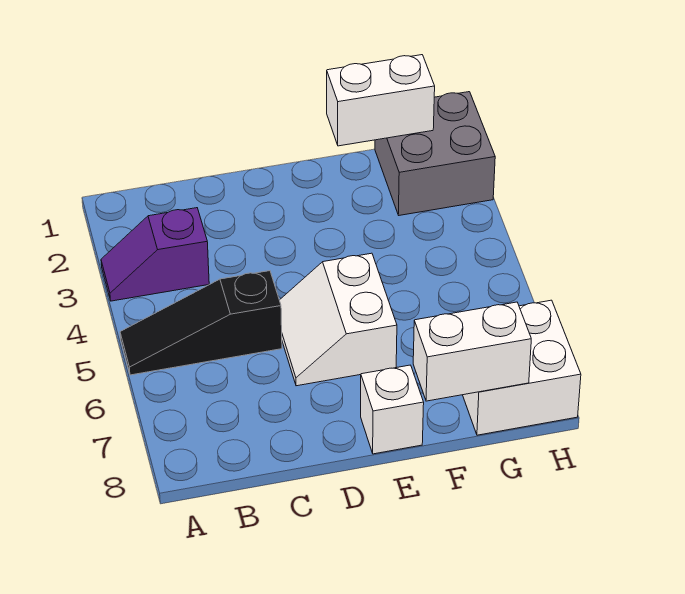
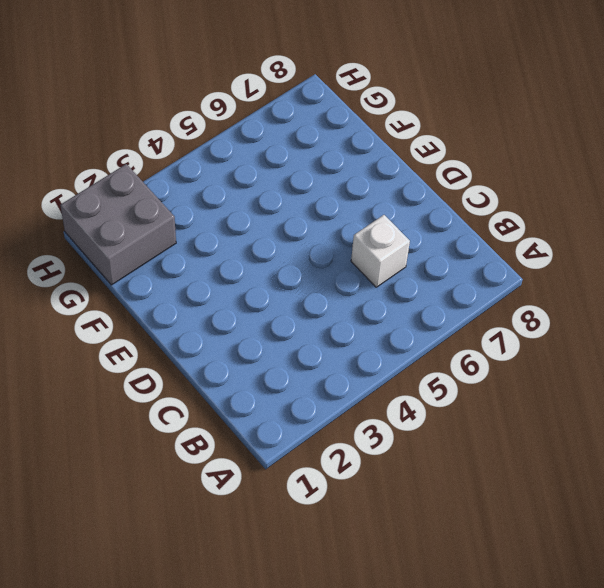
white brick C6 level 1 -> white brick E8 level 1
none -> purple slope A3:B3 level 1 top B
none -> black slope A5:C5 level 1 top C

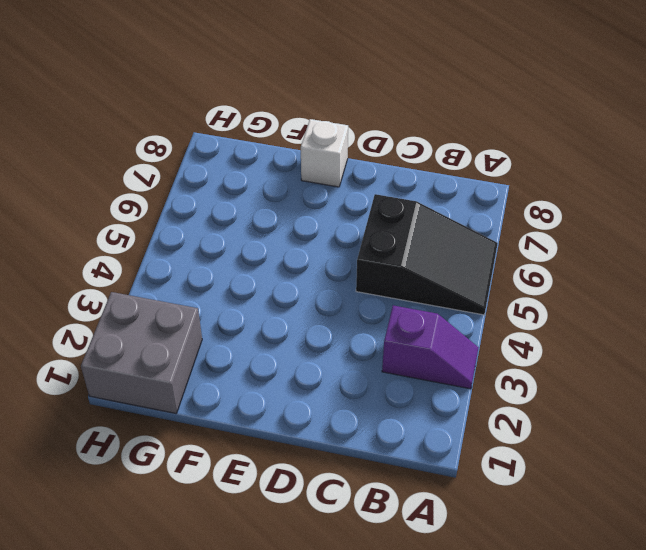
black slope A5:C6 level 1 top C -> black slope A5:C5 level 1 top C
none -> white slope D5:E6 level 1 top E
none -> white brick G7:H8 level 1

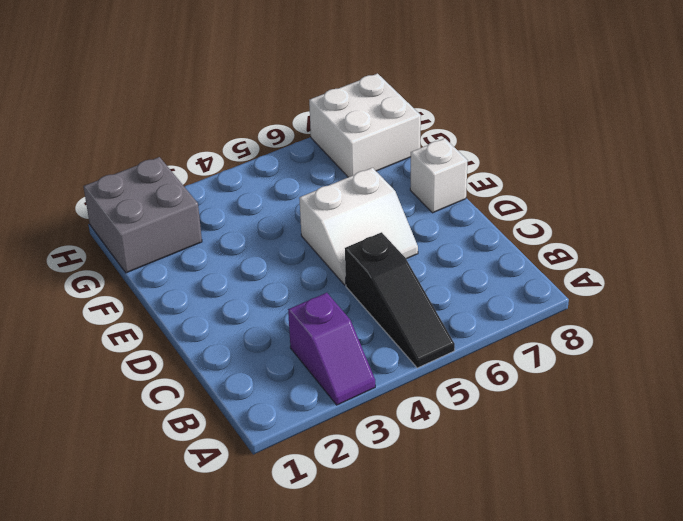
none -> white brick F1:G1 level 2
none -> white brick F8:G8 level 2

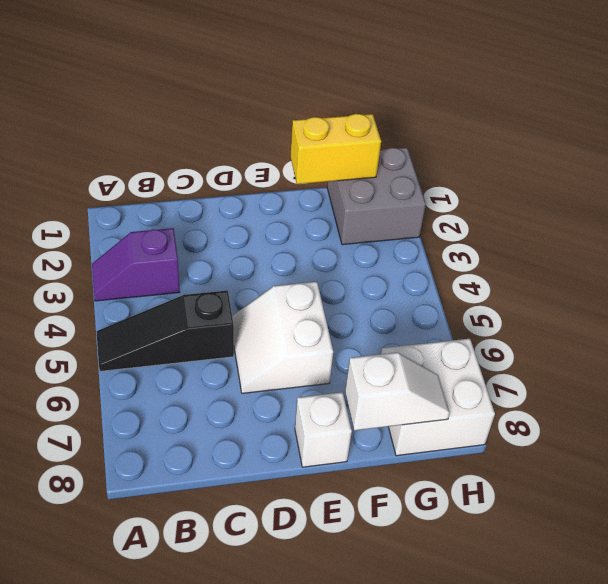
yellow brick F1:G1 level 2 -> white brick F1:G1 level 2
white slope F8:G8 level 2 top F -> white brick F8:G8 level 2

